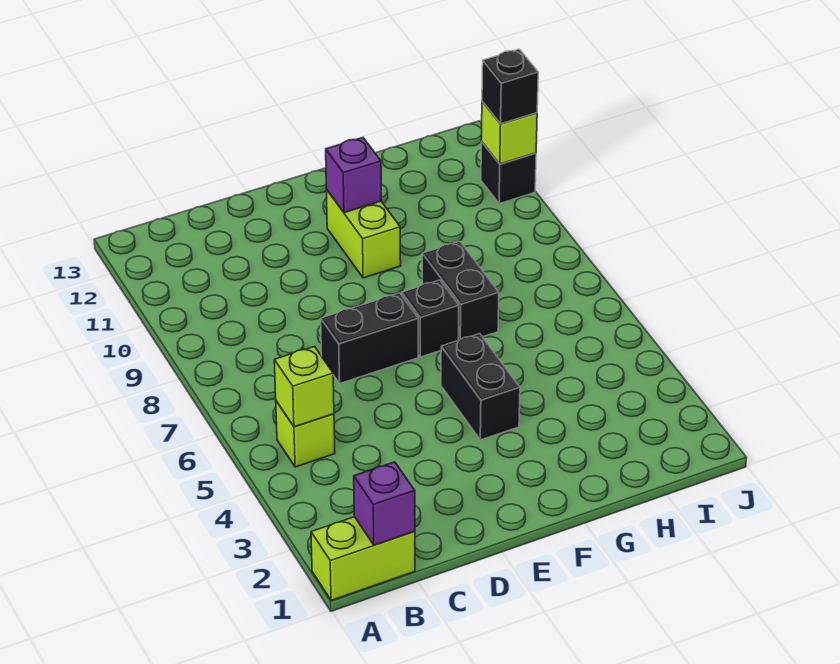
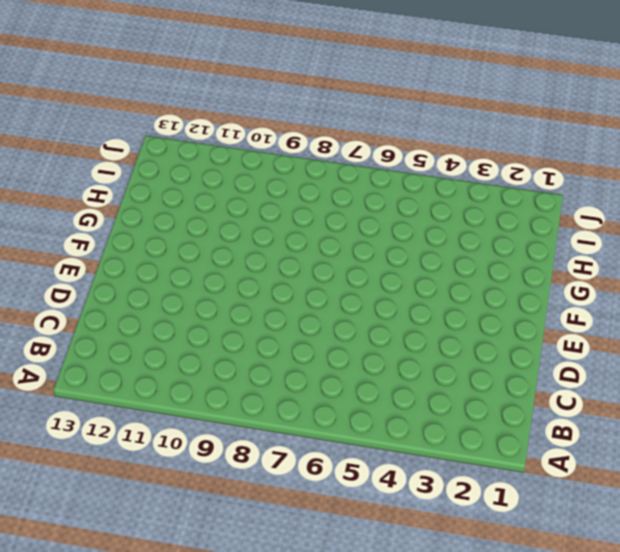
none -> lime brick A1:B1 level 1
none -> lime brick B5 level 1
none -> black brick D7:E7 level 1

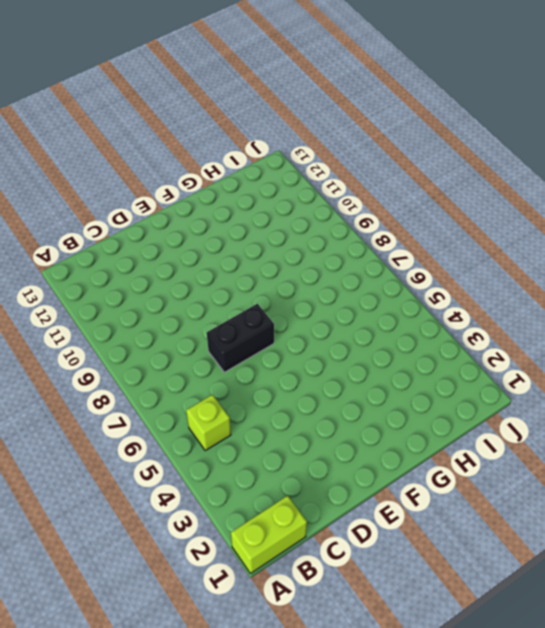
none -> black brick F4:F5 level 1
none -> black brick F7 level 1
none -> lime brick F10:F11 level 1

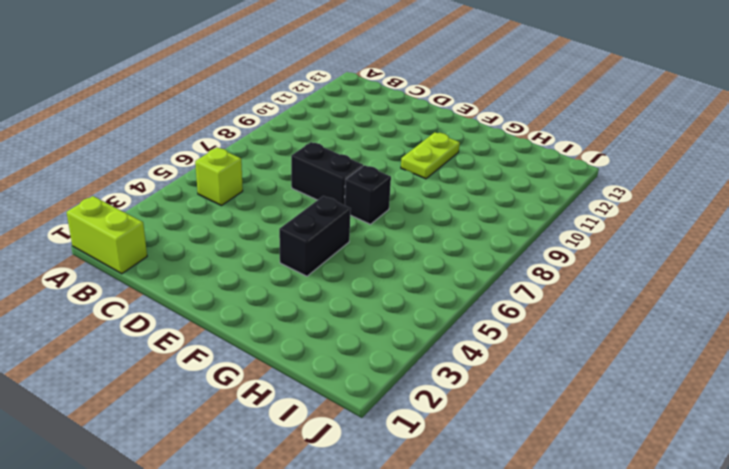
lime plate F10:F11 level 1 -> lime brick F10:F11 level 1
none -> black brick G7:G8 level 1
none -> black brick J11 level 1
none -> purple brick B1 level 2

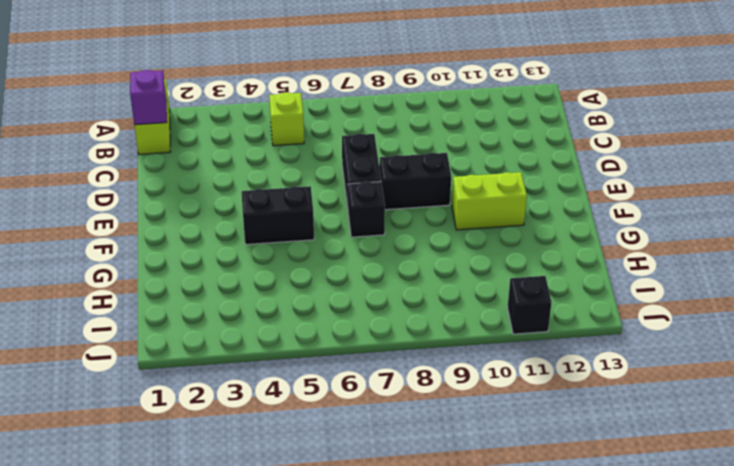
black brick E8:E9 level 1 -> black brick G7:G8 level 1
none -> lime brick B5 level 2
none -> purple brick F11 level 2
none -> lime brick J11 level 2

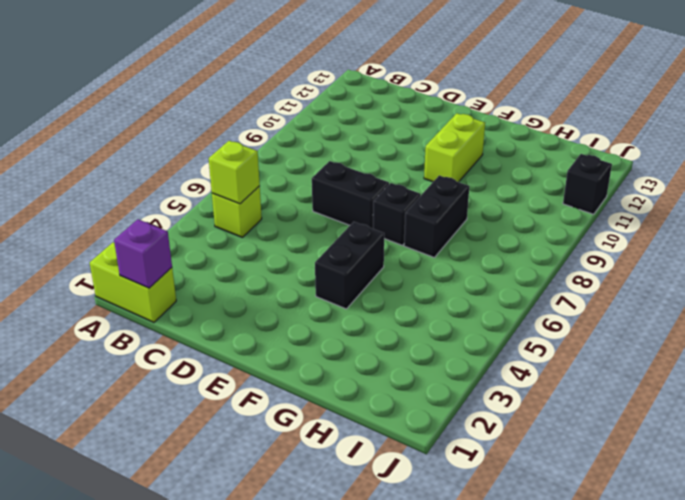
none -> purple brick F11 level 2
none -> lime brick J11 level 2
none -> black brick J11 level 3

